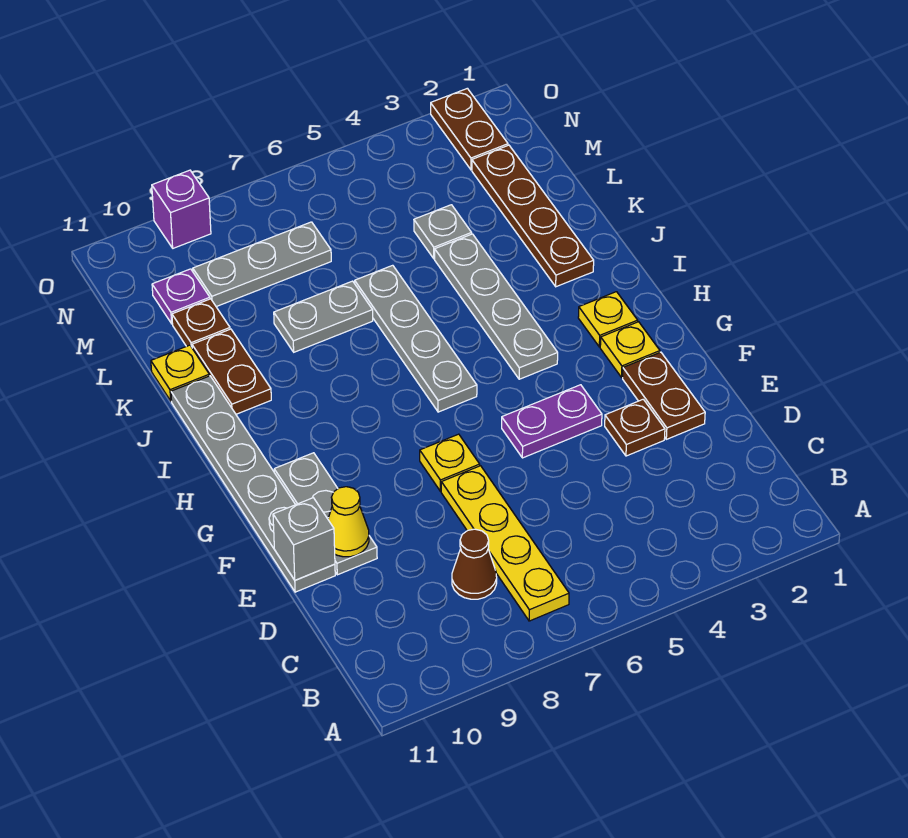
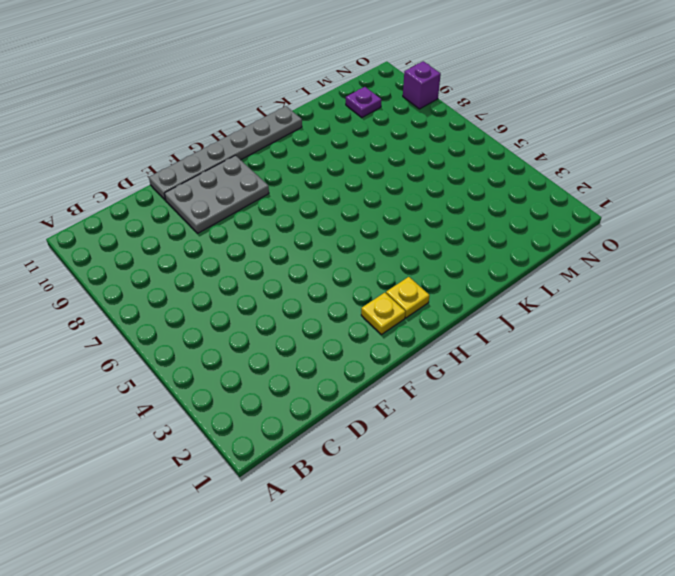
grey plate E9:G10 level 1 -> grey plate E10:G10 level 1
none -> yellow plate B7:E7 level 1
none -> brown cone C8 level 1
none -> brown plate E2:F2 level 1

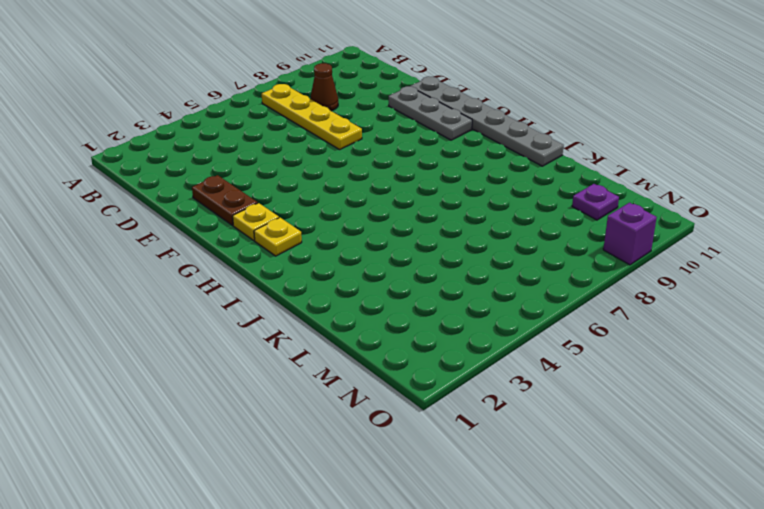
none -> brown plate E3 level 1
none -> purple plate F4:F5 level 1
none -> yellow plate F7 level 1

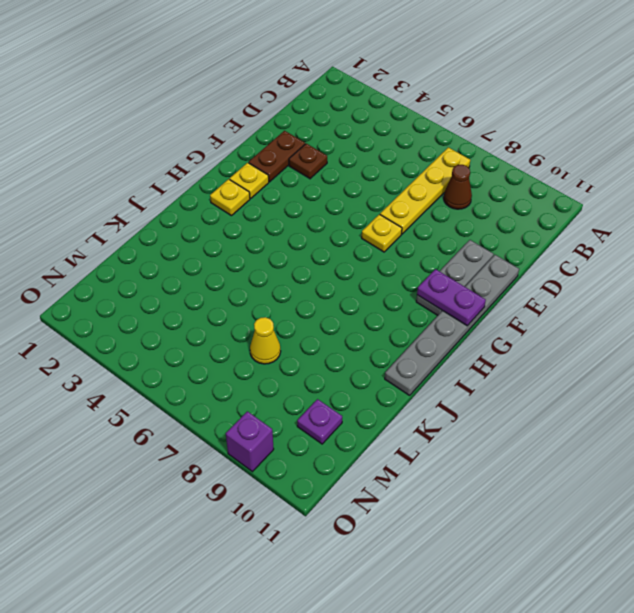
purple plate G10:G11 level 2 -> purple plate F4:F5 level 1
yellow cone L7 level 1 -> yellow cone E10 level 2
none -> grey plate H4:K4 level 1
none -> grey plate H6:K6 level 1
none -> brown plate J2:M2 level 1

